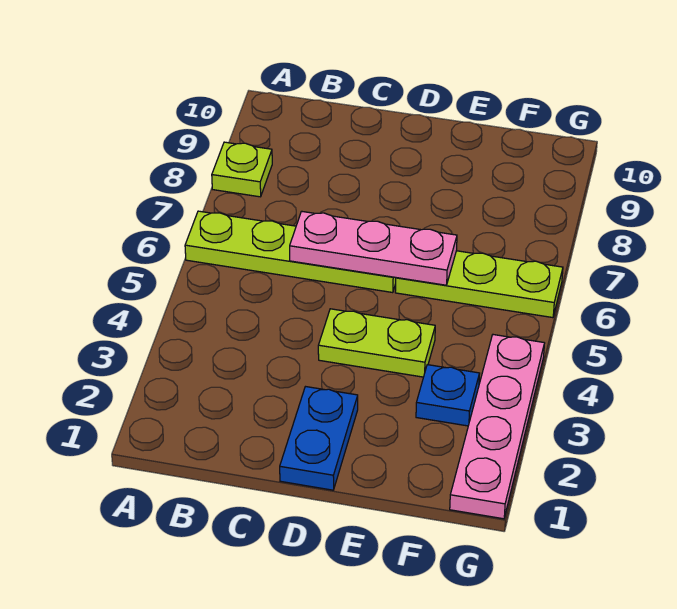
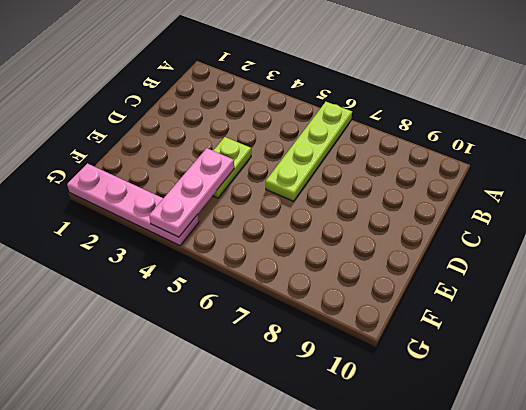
pink plate E4:G4 level 2 -> pink plate C6:E6 level 2
none -> lime plate A8 level 1
none -> blue plate D1:D2 level 1

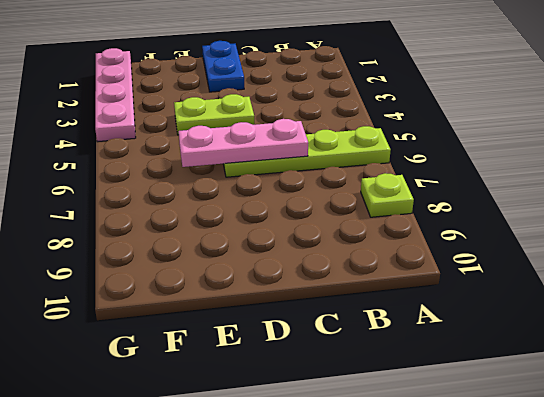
none -> lime plate E6:G6 level 1
none -> blue plate F3 level 1

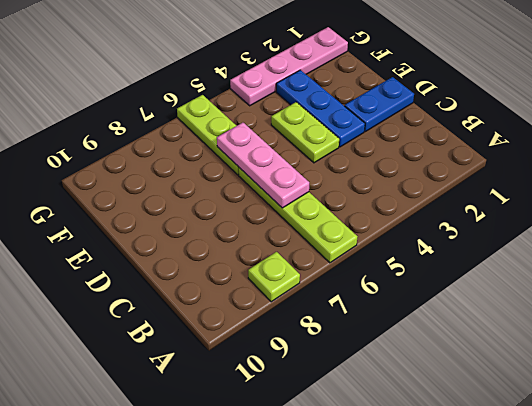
blue plate D3:F3 level 1 -> blue plate F3 level 1

